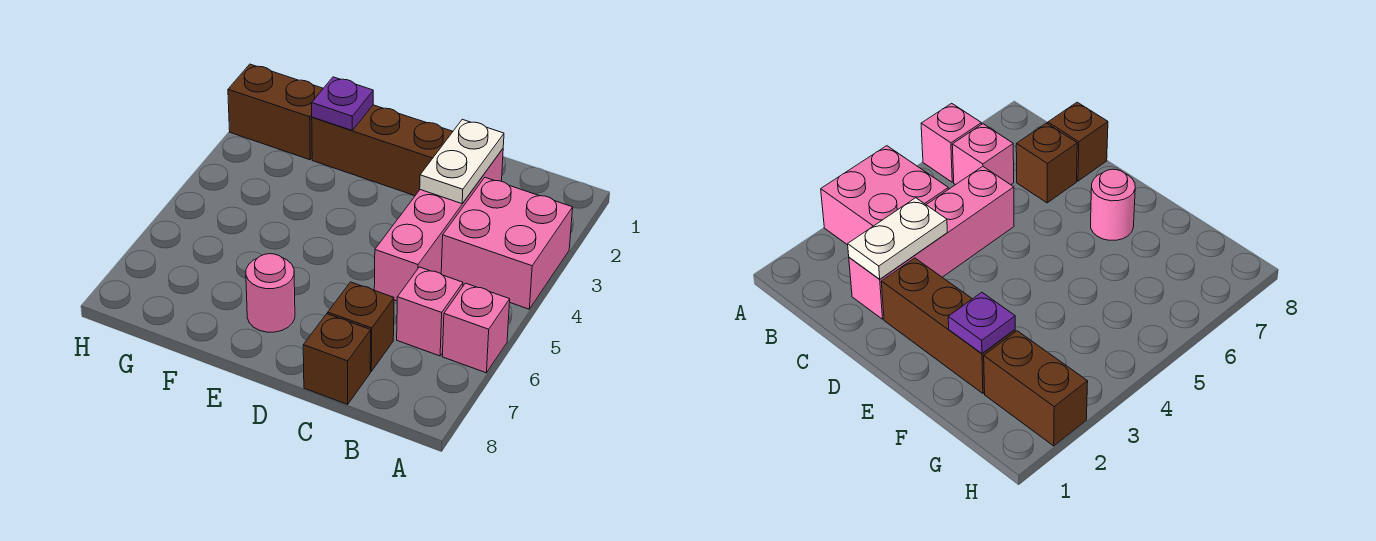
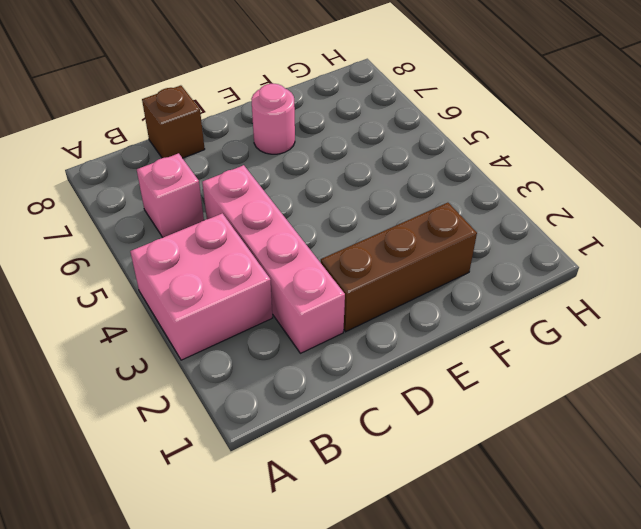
none -> pink brick A6 level 1
none -> brown brick C7 level 1

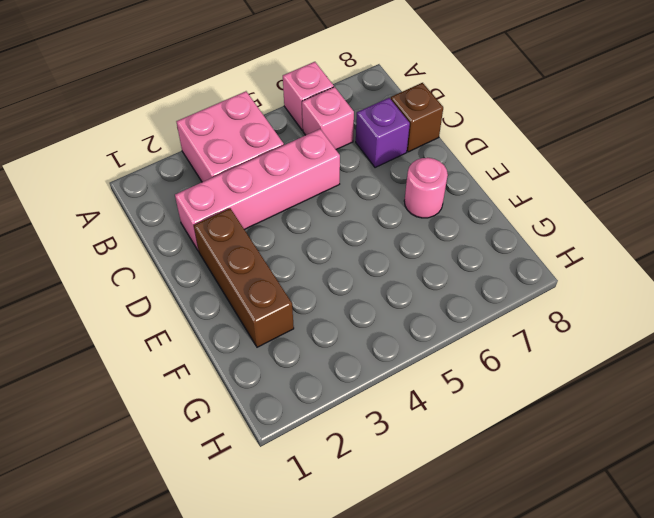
purple brick C7 level 1 -> brown brick C7 level 1
none -> brown brick G2:H2 level 1
none -> white plate C2:C3 level 2

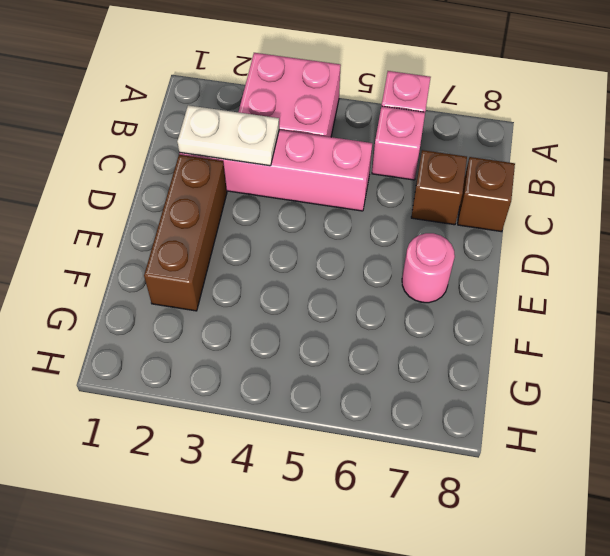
none -> brown brick G2:H2 level 1
none -> purple plate F2 level 2

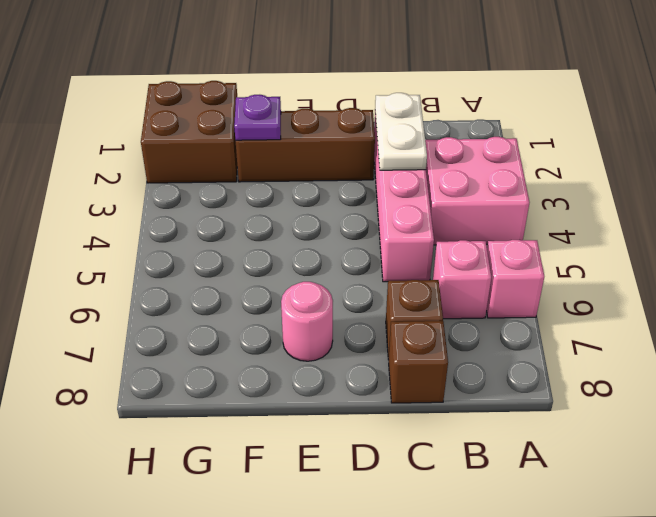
brown brick G1:H2 level 1 -> brown brick G2:H2 level 1

